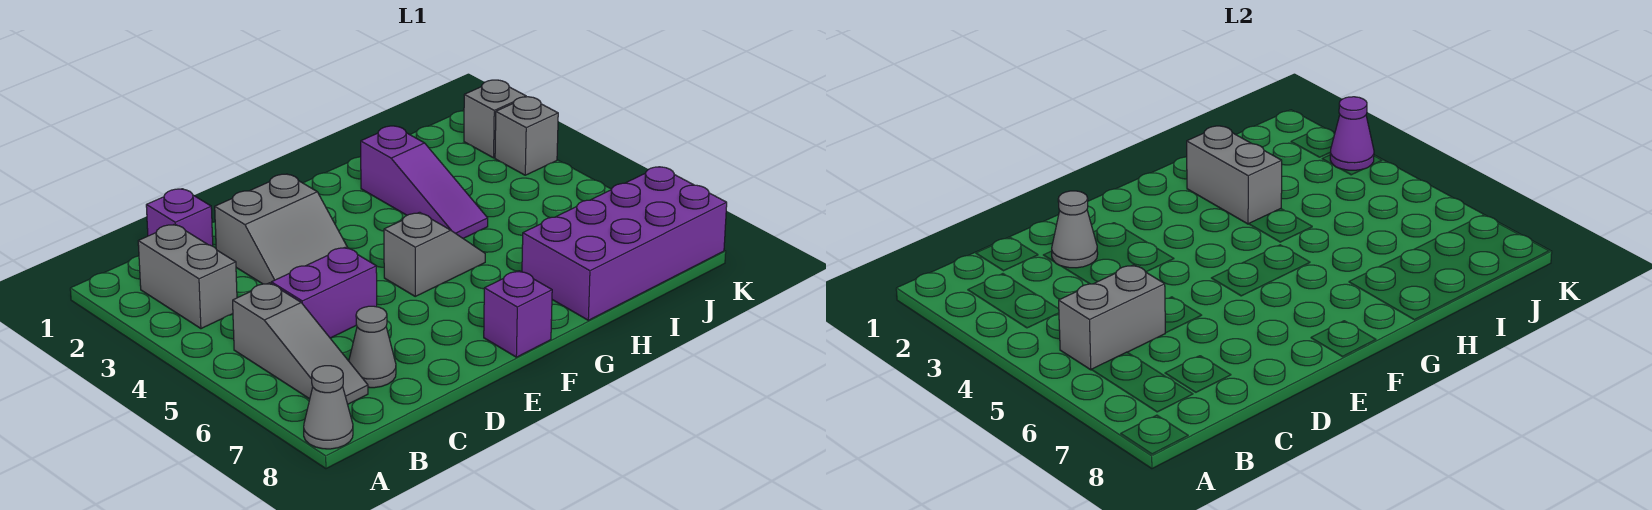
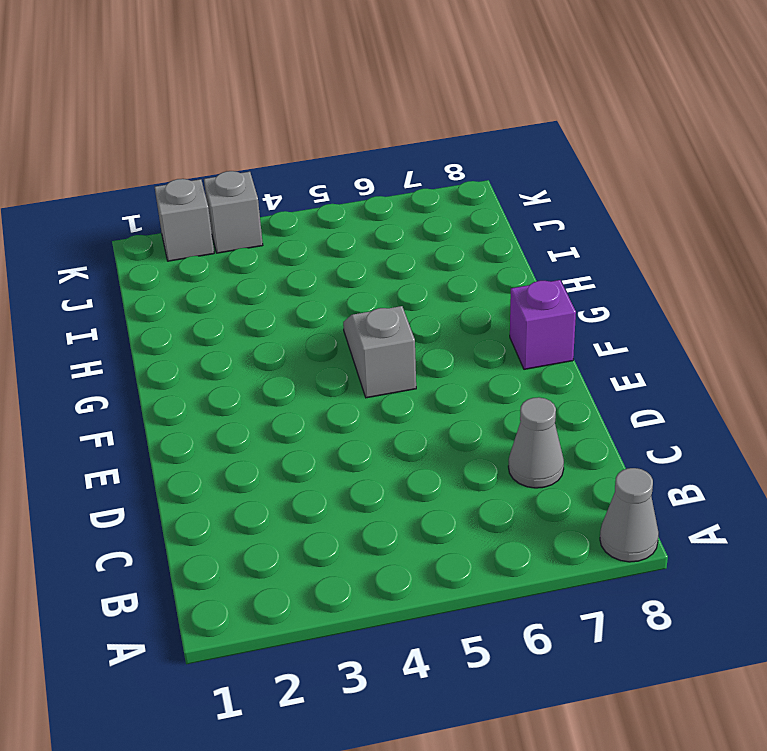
none -> grey brick B2:B3 level 1
none -> grey slope B5:B7 level 1 top 5
none -> purple brick C1 level 1

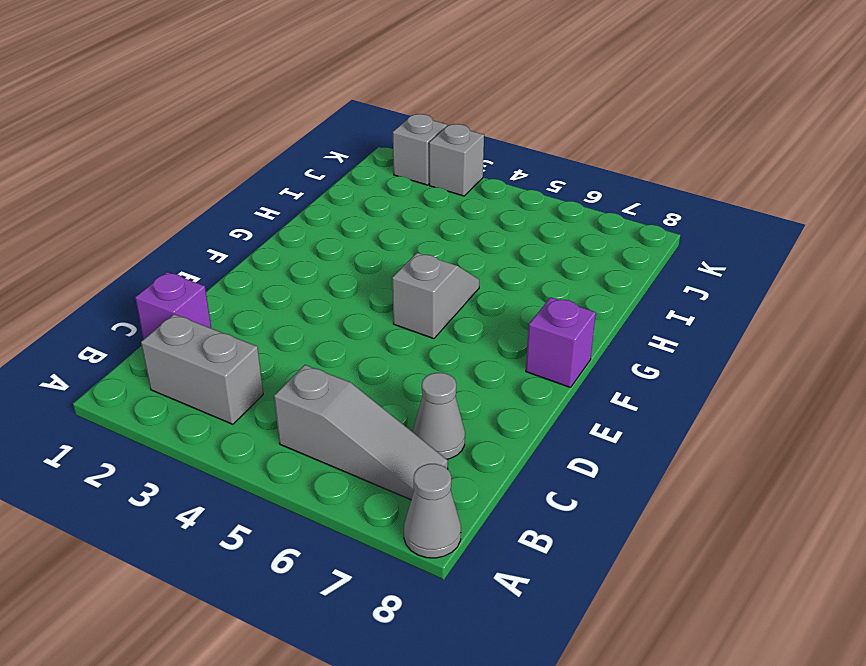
none -> purple brick C5:D5 level 1
none -> grey slope D2:E3 level 1 top 2
none -> purple slope H2:H4 level 1 top 2

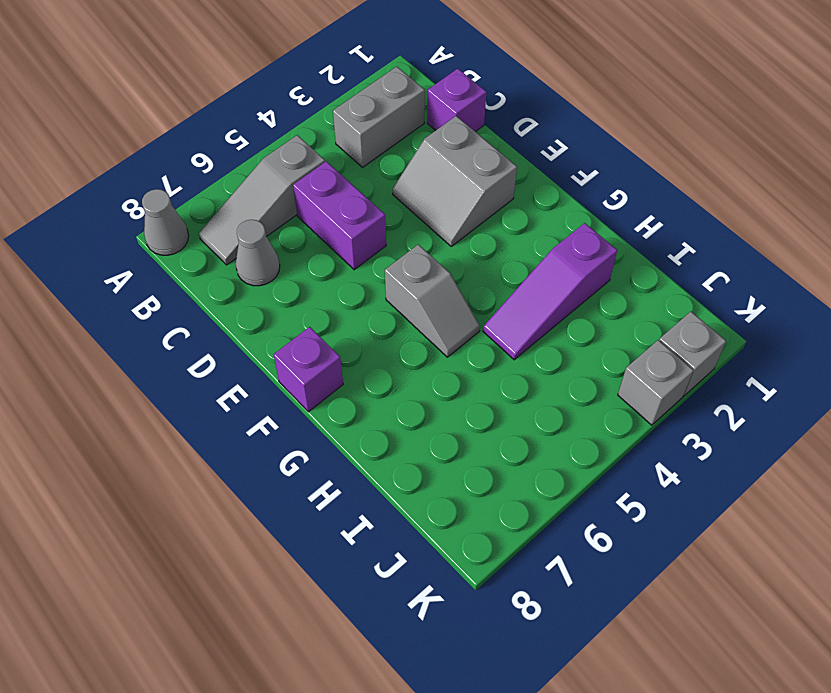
none -> purple brick H7:K8 level 1
none -> grey brick B5:C5 level 2
none -> grey cone D2 level 2

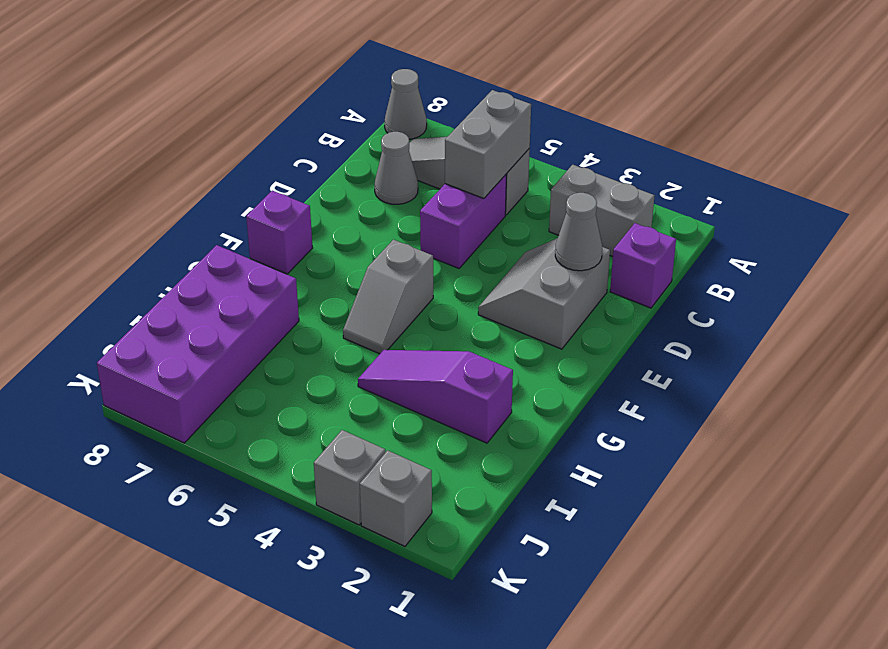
none -> grey brick H2:H3 level 2
none -> purple cone K3 level 2

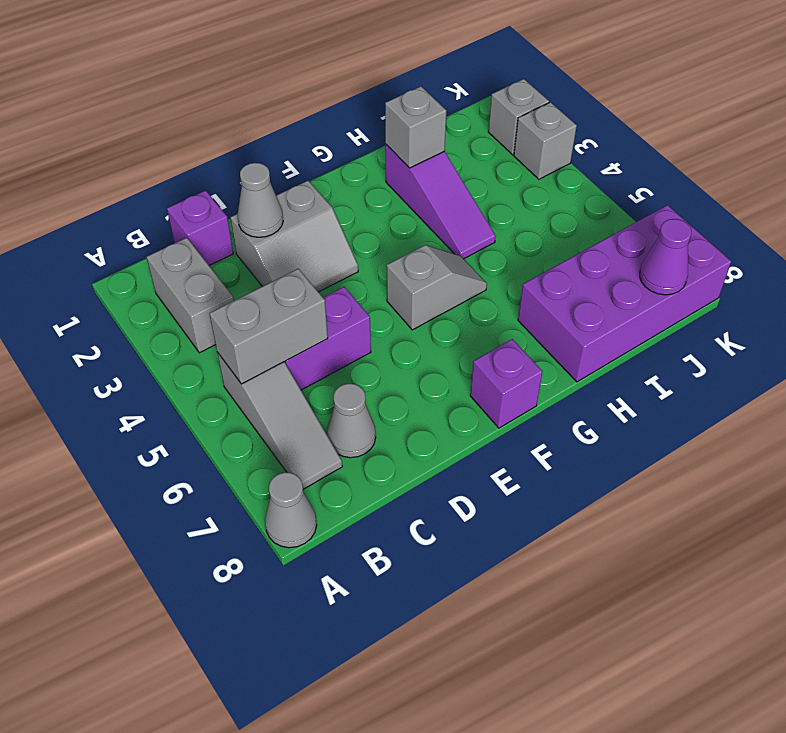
grey brick H2 level 2 -> grey brick H2:H3 level 2
purple cone J8 level 2 -> purple cone K3 level 2

